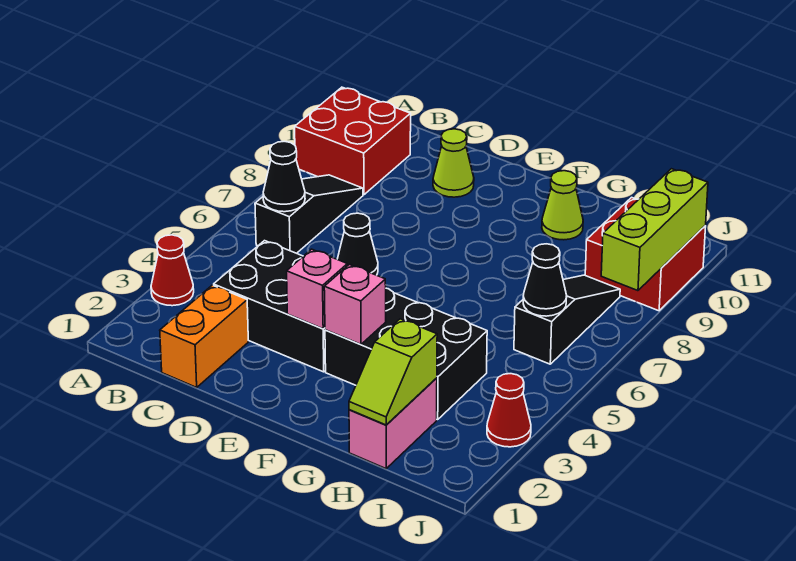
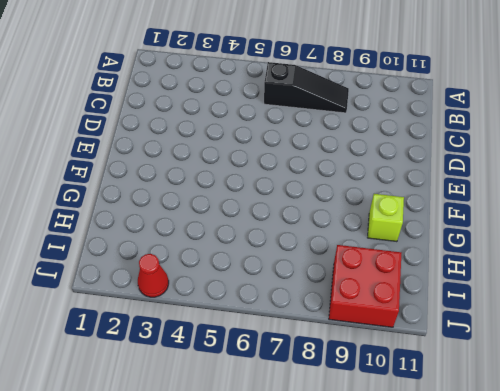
lime brick G10 level 1 -> lime cone G10 level 1
none -> red cone A3 level 1
none -> red brick A9:B10 level 1
none -> orange brick C1:C2 level 1

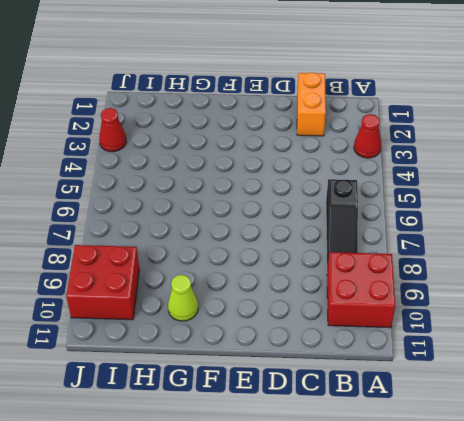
none -> black brick C3:E4 level 1
none -> black cone D6 level 1
none -> lime cone D10 level 1

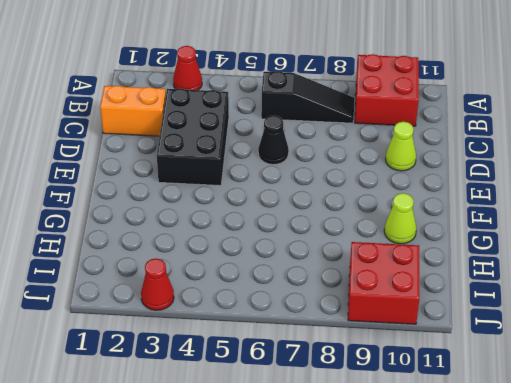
none -> black brick F3:H4 level 1
none -> pink brick H1:H2 level 1
none -> black slope I6:I8 level 1 top 6

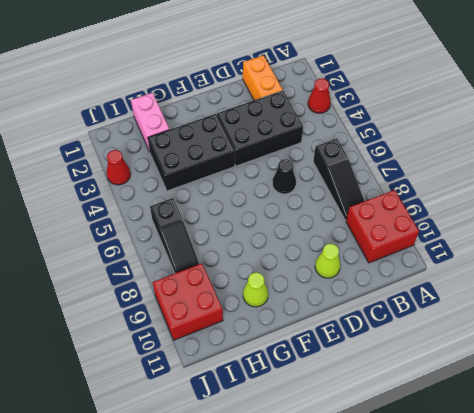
none -> black cone B6 level 2
none -> pink brick E3 level 2
none -> pink brick F3 level 2

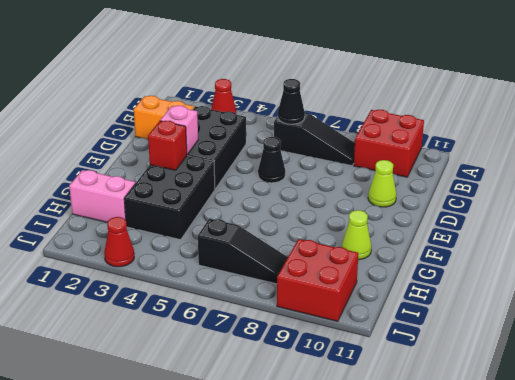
red brick F3 level 2 -> pink brick F3 level 2
none -> lime slope H1:H2 level 2 top 2
none -> black cone I6 level 2
none -> lime brick J8:J10 level 2

